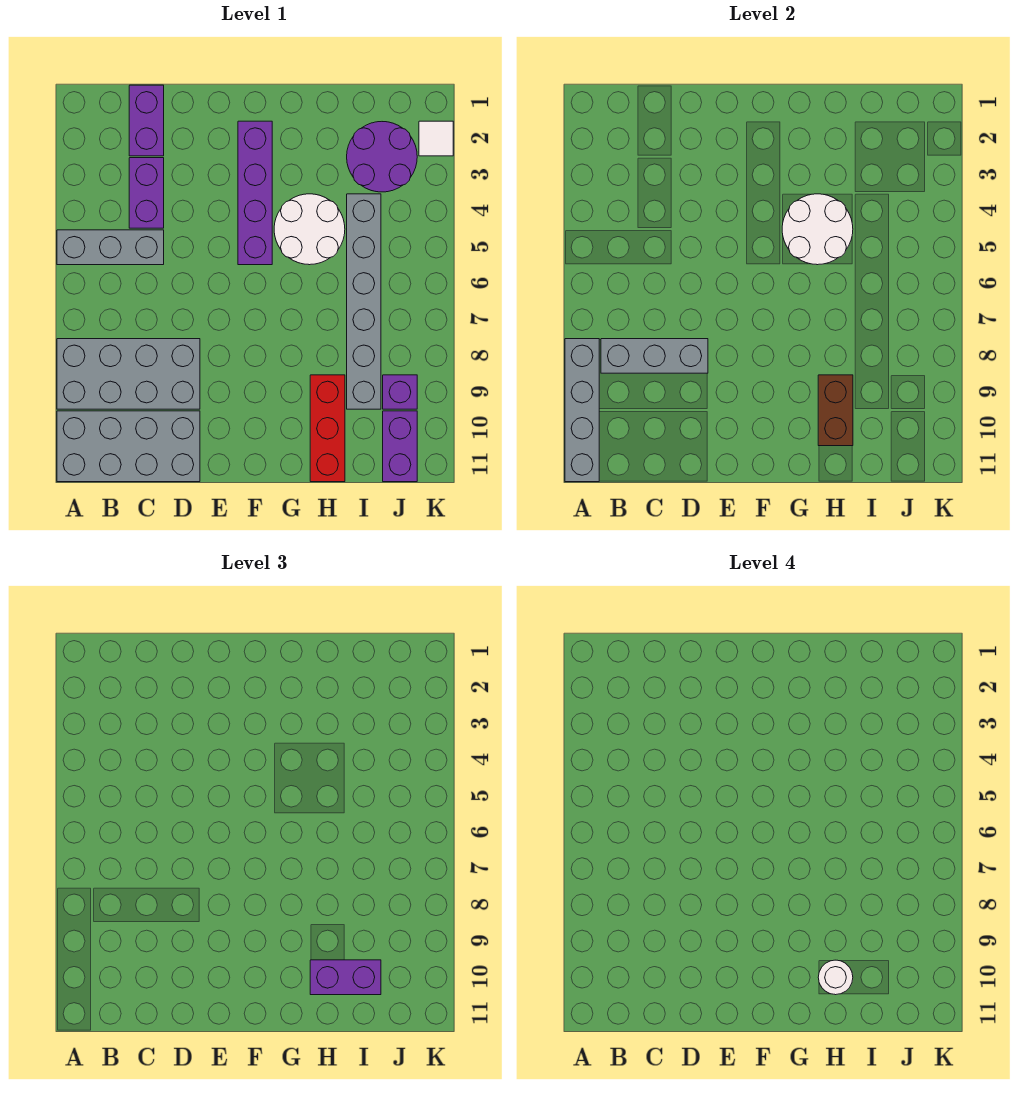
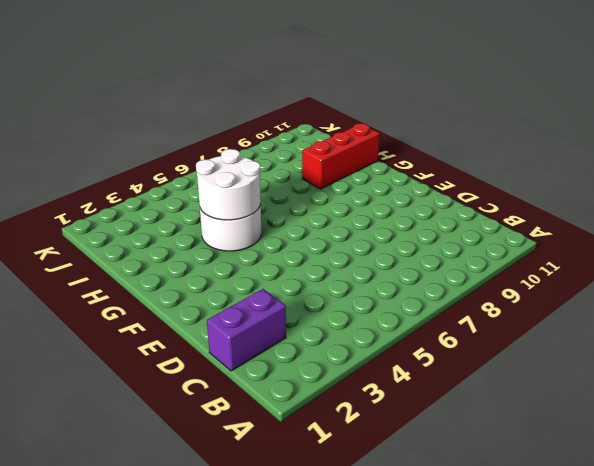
none -> grey brick A5:C5 level 1
none -> grey brick A8:D9 level 1
none -> grey brick A10:D11 level 1

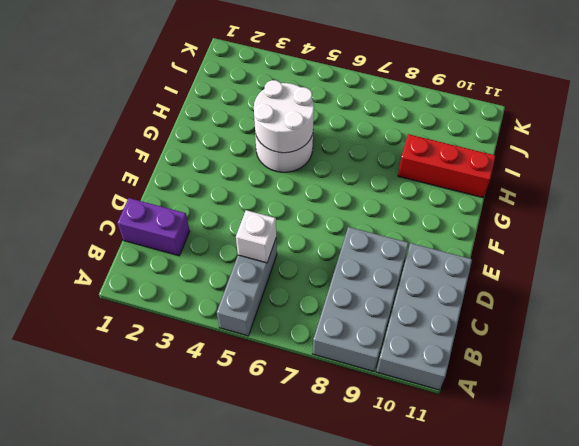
white brick C5 level 2 -> none
none -> purple brick C3:C4 level 1
none -> purple brick F2:F5 level 1
none -> purple round brick I2:J3 level 1

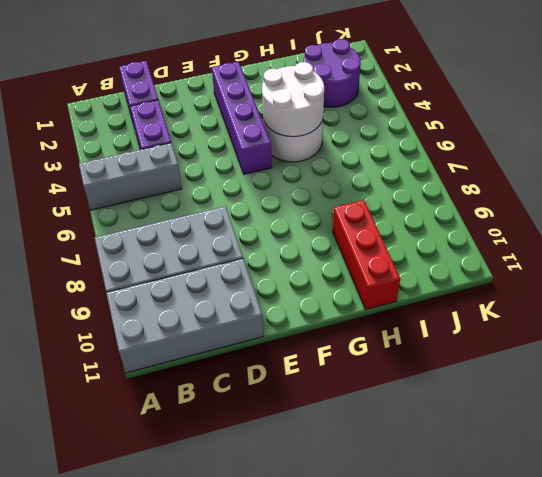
none -> grey brick I4:I9 level 1
none -> purple brick J9 level 1
none -> purple brick J10:J11 level 1

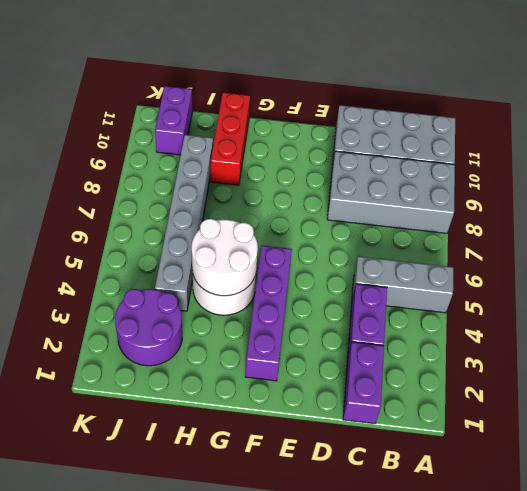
none -> purple brick J9 level 1
none -> white tile K2 level 1
none -> grey brick A8:A11 level 2

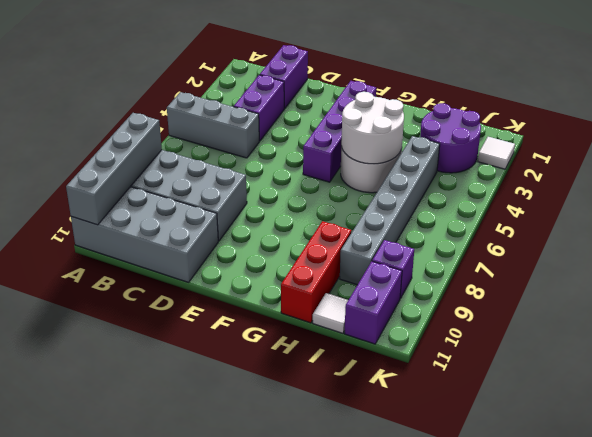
white tile I11 level 1 -> none
none -> grey brick B8:D8 level 2
none -> brown brick H9:H10 level 2
none -> purple brick H10:I10 level 3

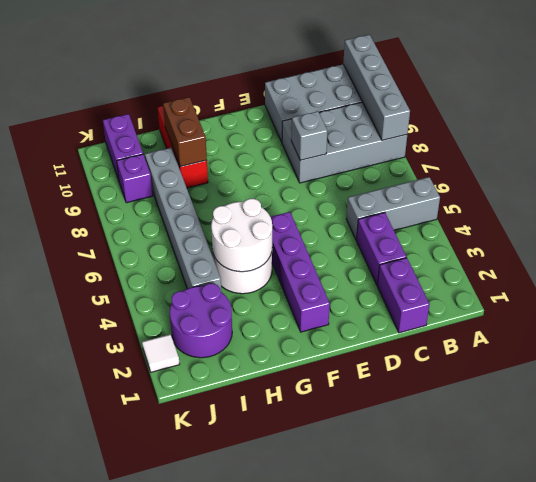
grey brick D8 level 2 -> grey brick B8:D8 level 2
none -> purple brick H10:I10 level 3
none -> white round brick H10 level 4

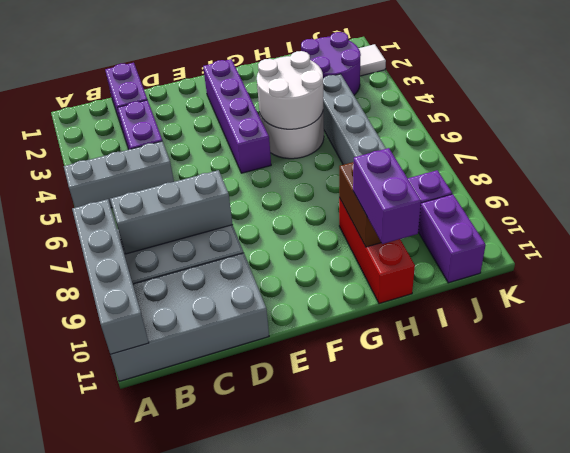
purple brick H10:H11 level 3 -> purple brick H10:I10 level 3
none -> white round brick H10 level 4

